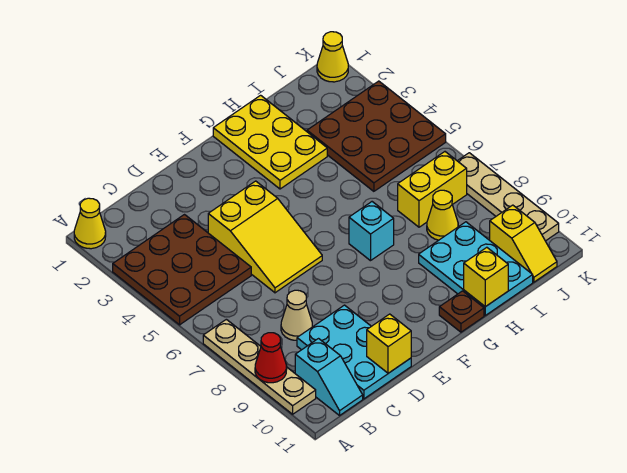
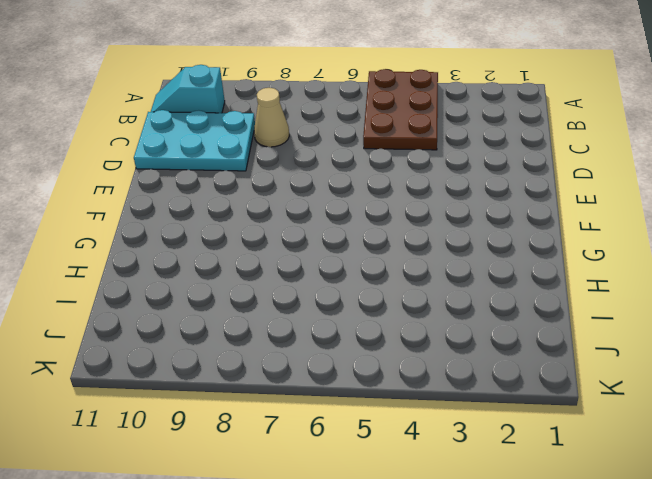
brown plate A4:C5 level 1 -> brown plate A3:C5 level 1
none -> yellow cone A1 level 1
none -> tan plate A7:A10 level 1
none -> yellow slope D4:E6 level 1 top 4

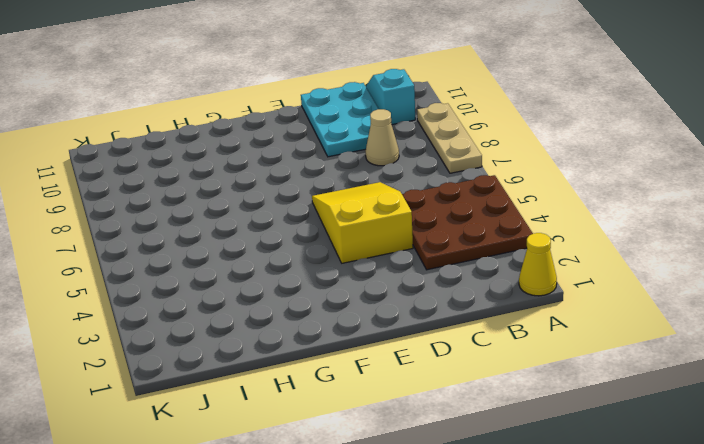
tan plate A7:A9 level 1 -> tan plate A7:A10 level 1
none -> yellow plate G1:H3 level 1
none -> cyan brick G7 level 1
none -> brown plate G11 level 1

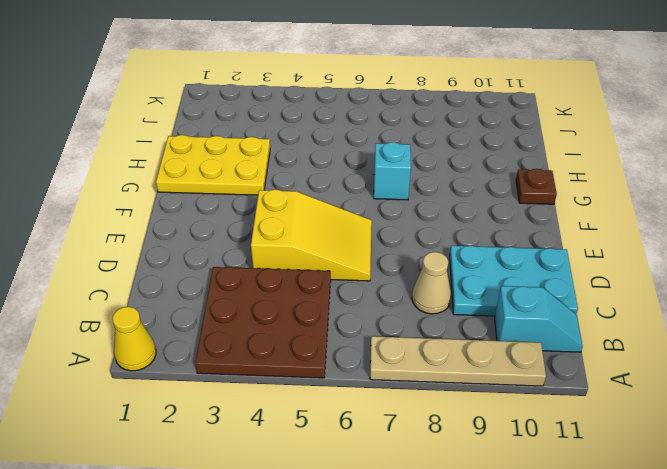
none -> cyan plate H9:I11 level 1
none -> brown plate I3:K5 level 1
none -> yellow brick I7:J7 level 1

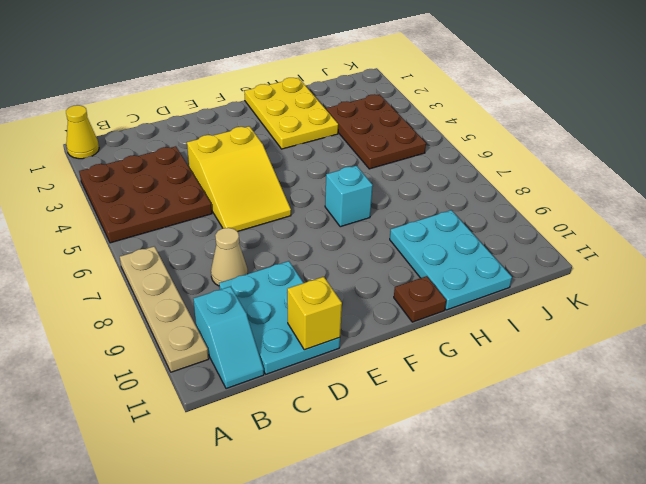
brown plate I3:J5 level 1 -> brown plate I3:K5 level 1
none -> yellow brick I7:J7 level 1
none -> yellow cone I8 level 1
none -> yellow slope J10:J11 level 1 top 10

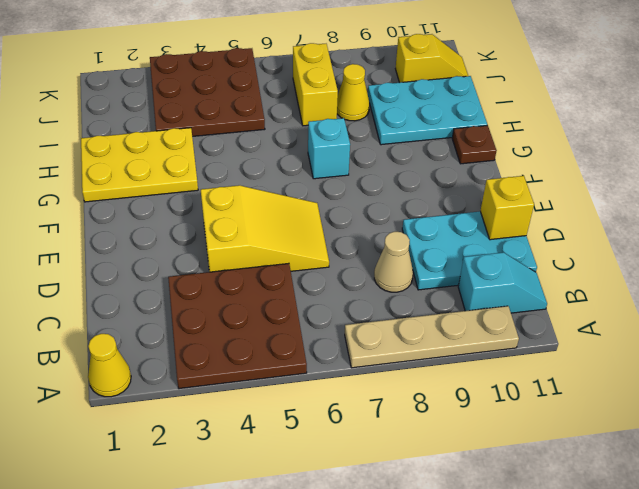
none -> yellow cone K1 level 1
none -> tan plate K7:K10 level 1
none -> red cone A9 level 2

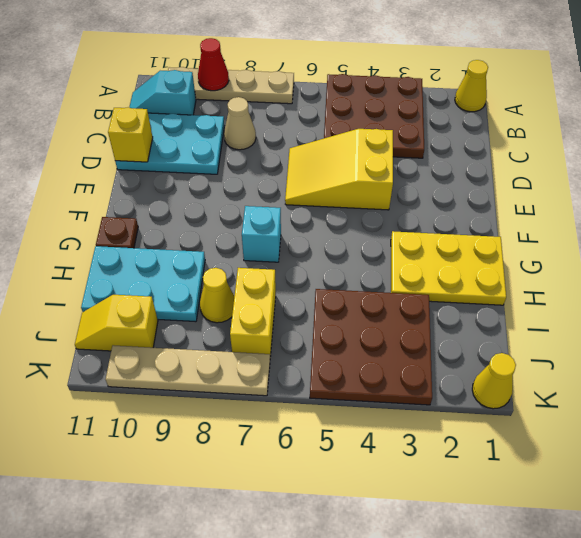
none -> yellow brick H11 level 2

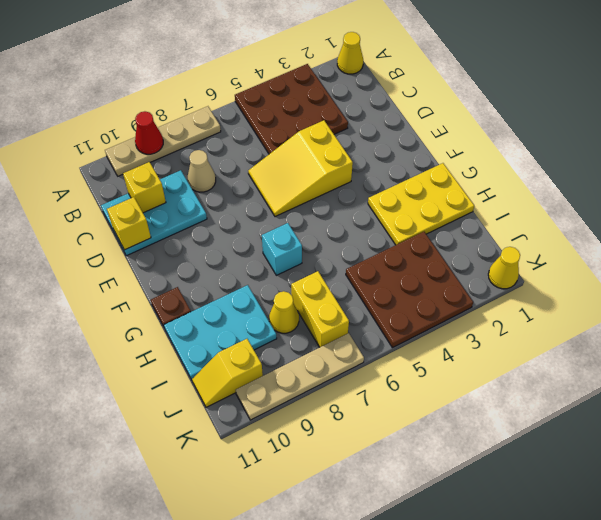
yellow brick C10 level 2 -> yellow brick H11 level 2
none -> cyan slope B10:B11 level 1 top 10

